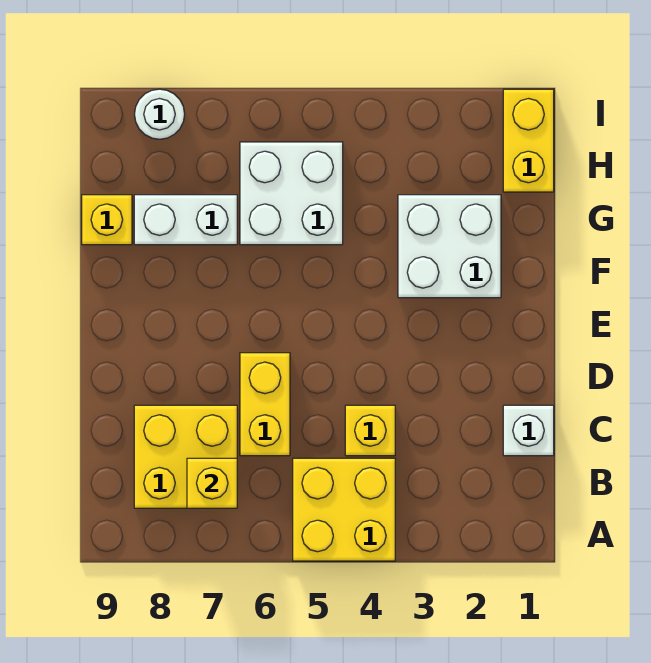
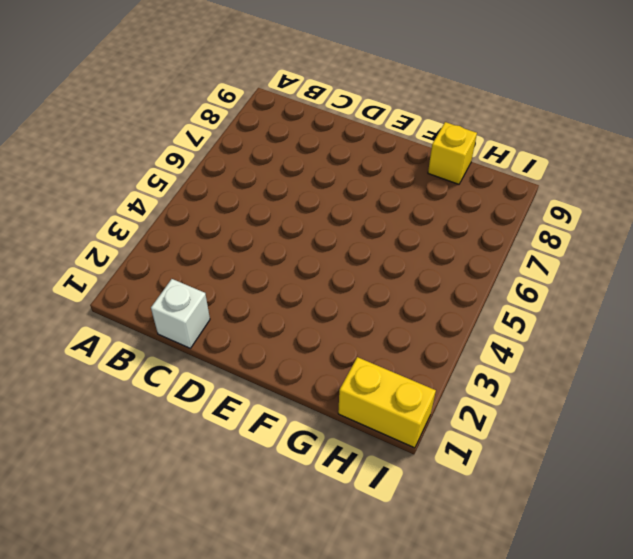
none -> yellow brick A4:B5 level 1
none -> yellow brick B7:C8 level 1
none -> yellow brick C4 level 1

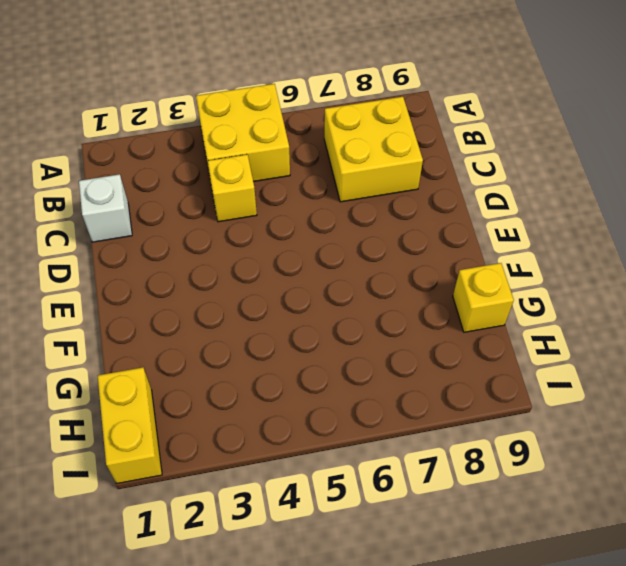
none -> yellow brick C6:D6 level 1
none -> white brick F2:G3 level 1
none -> white brick G5:H6 level 1

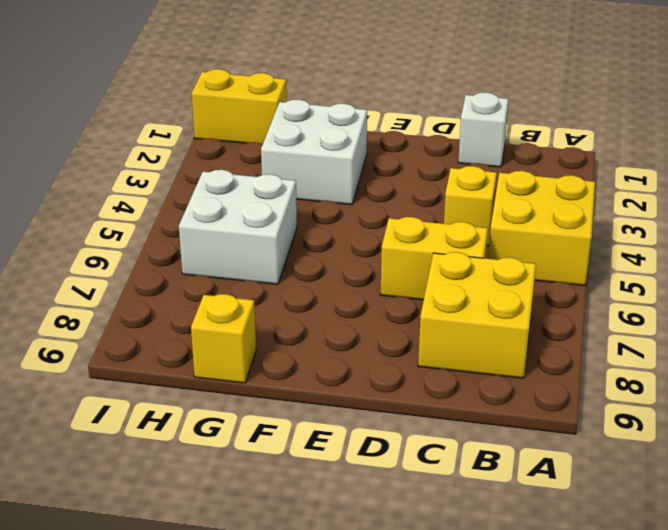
none -> white brick G7:G8 level 1
none -> white round brick I8 level 1
none -> yellow brick B7 level 2

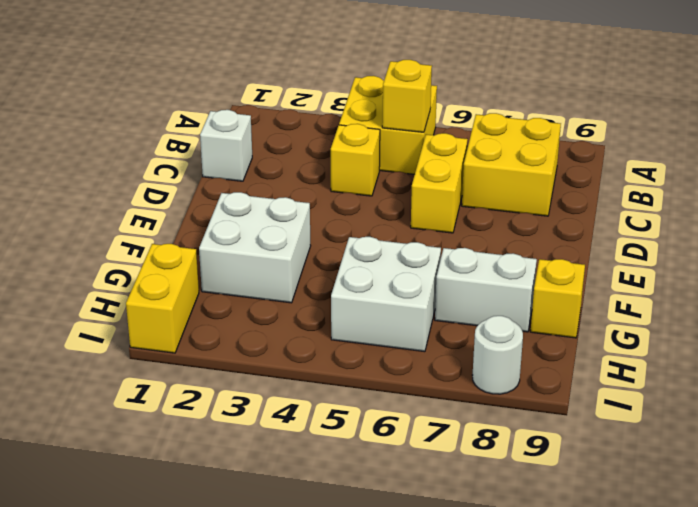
yellow brick B5 level 2 -> yellow brick B7 level 2

